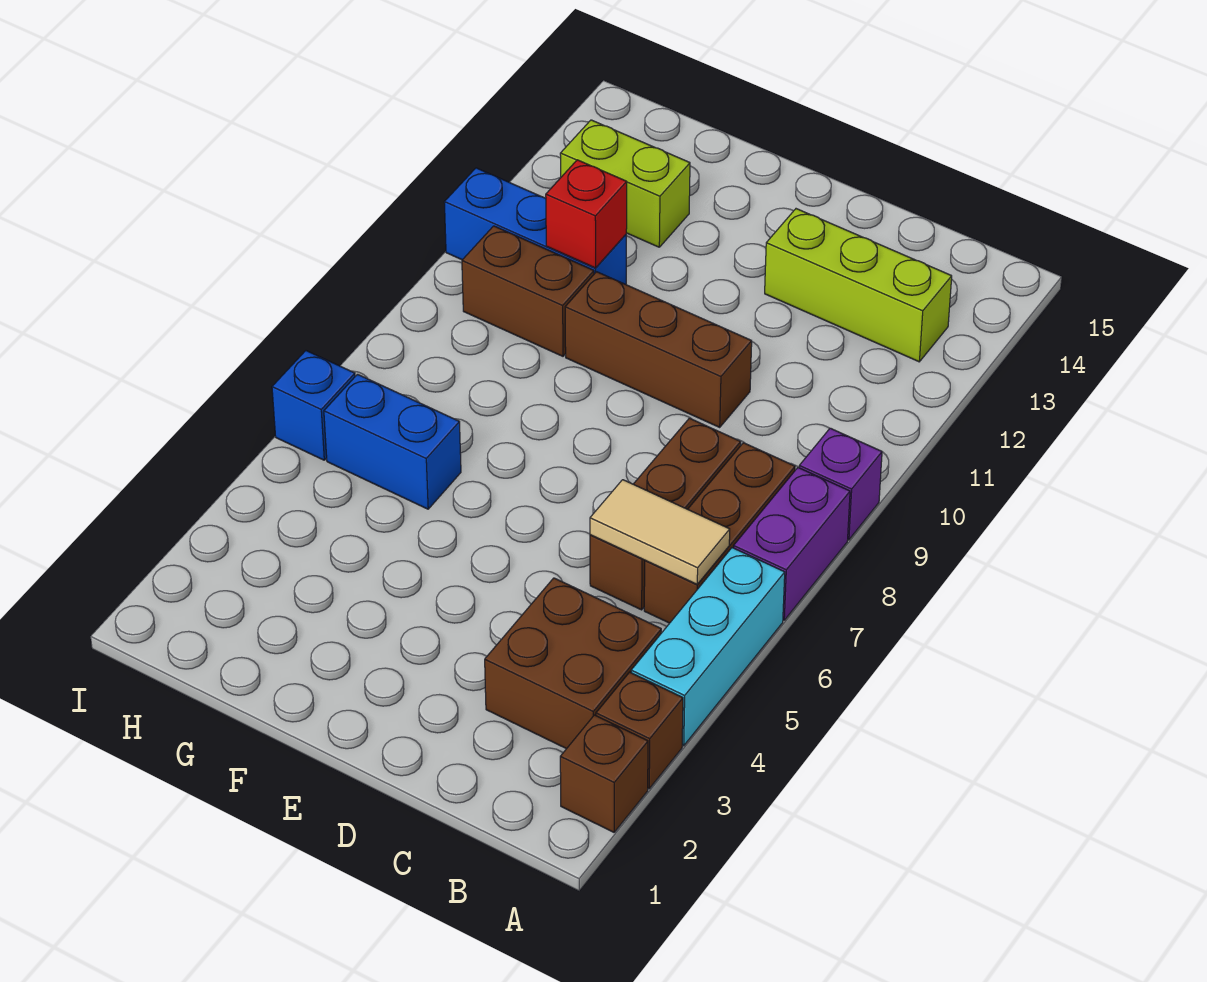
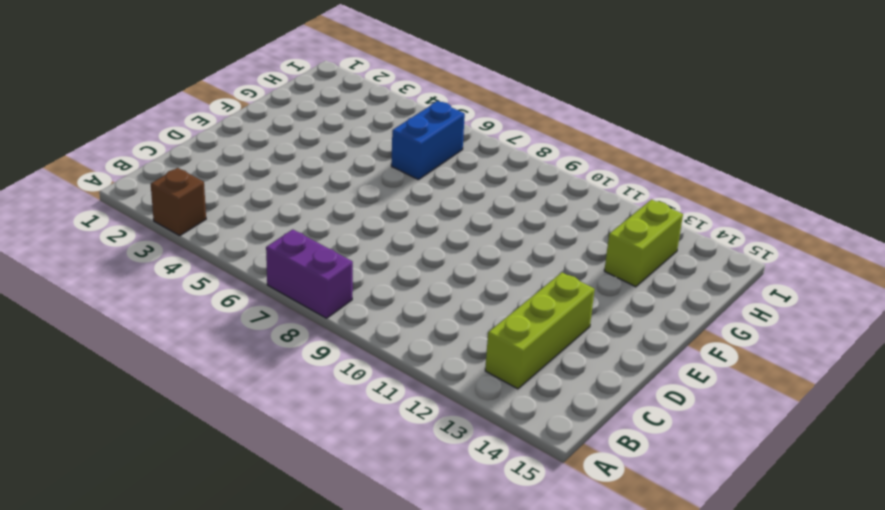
none -> brown brick A2 level 1
none -> cyan brick A4:A6 level 1
none -> purple brick A9 level 1

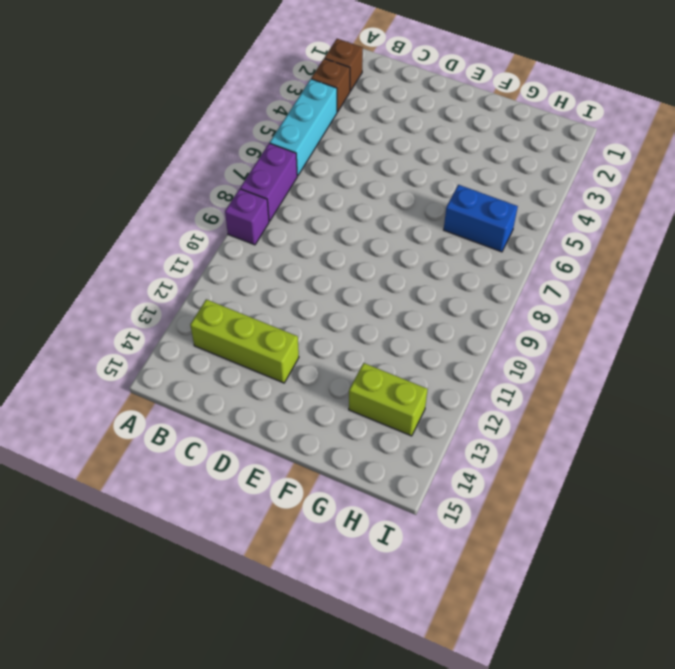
none -> brown brick B3:C4 level 1
none -> brown brick B6:B8 level 1
none -> brown brick C6:C8 level 1

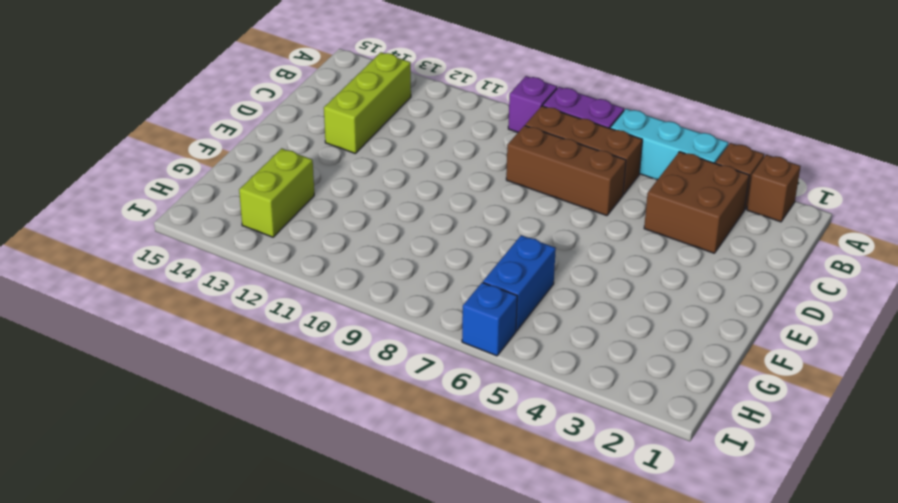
none -> brown brick D10:F10 level 1
none -> brown brick G10:H10 level 1
none -> blue brick G11:I11 level 1

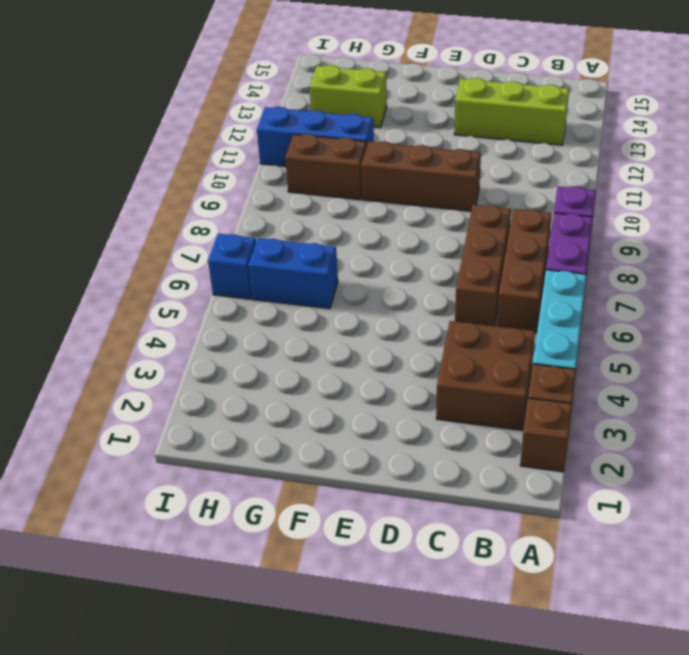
none -> tan tile B6:C6 level 2
none -> red brick G11 level 2

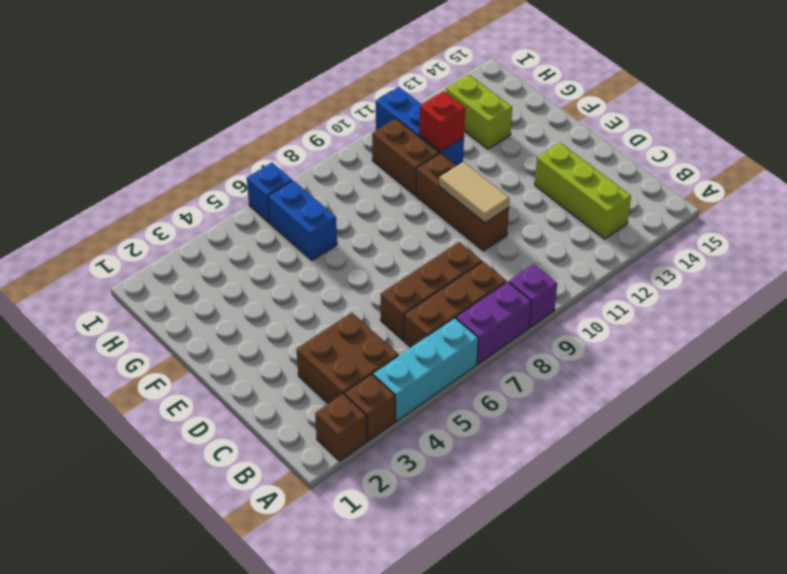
tan tile D10:E10 level 2 -> tan tile B6:C6 level 2

